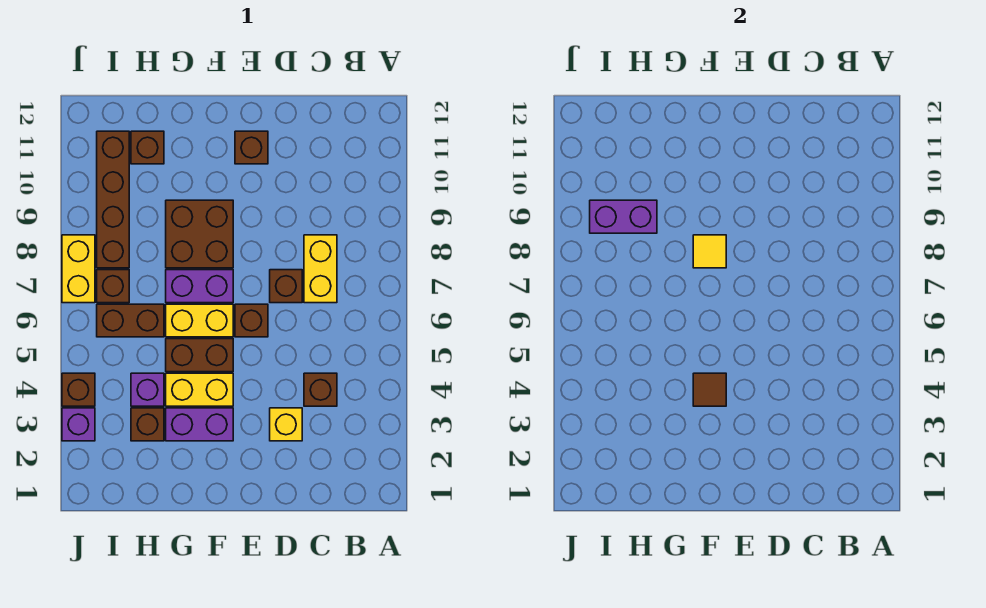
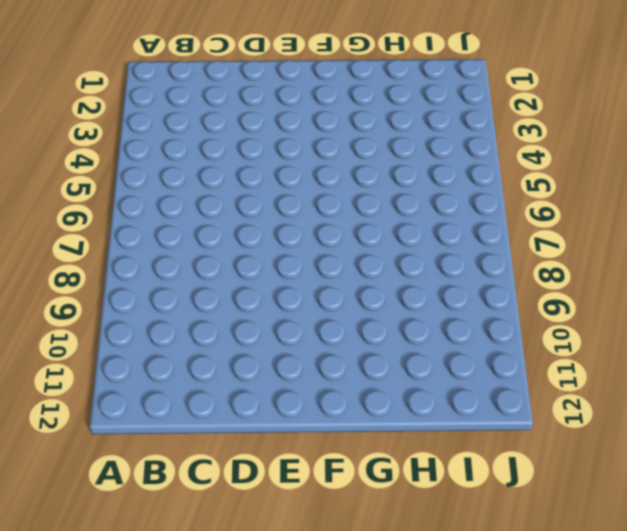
none -> brown brick C4 level 1
none -> yellow brick C7:C8 level 1
none -> yellow brick D3 level 1

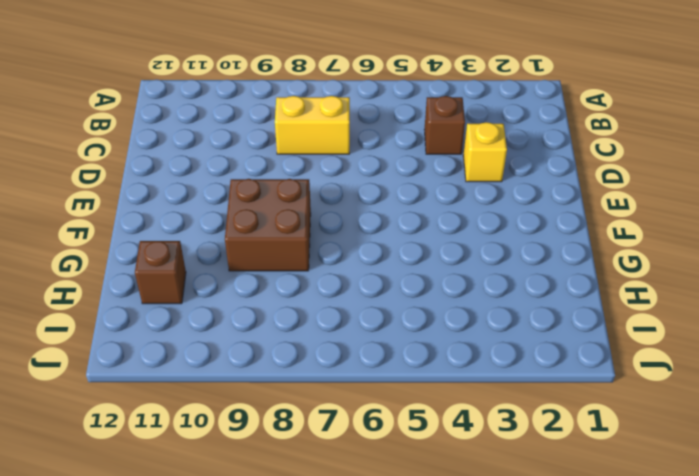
none -> brown brick D7 level 1
none -> brown brick E6 level 1
none -> brown brick E11 level 1

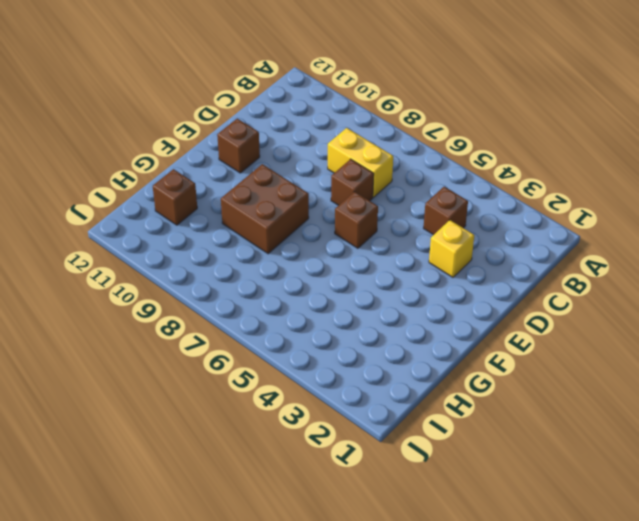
none -> purple brick F3:G3 level 1
none -> yellow brick F4:G4 level 1
none -> brown brick F5:G5 level 1

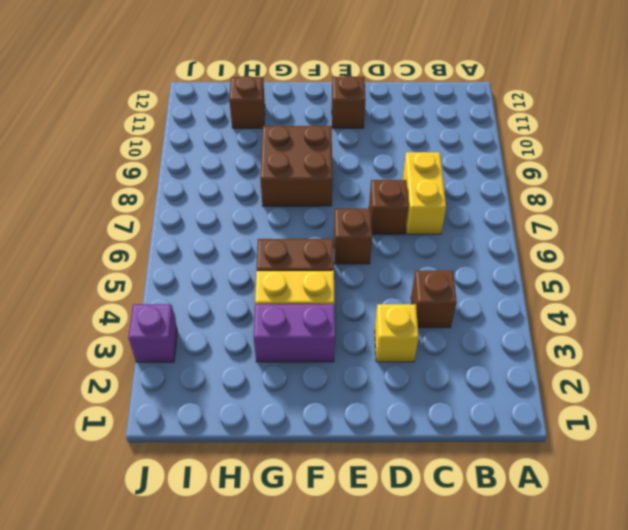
none -> yellow brick F6:G6 level 1
none -> purple brick F7:G7 level 1
none -> brown brick H3 level 1

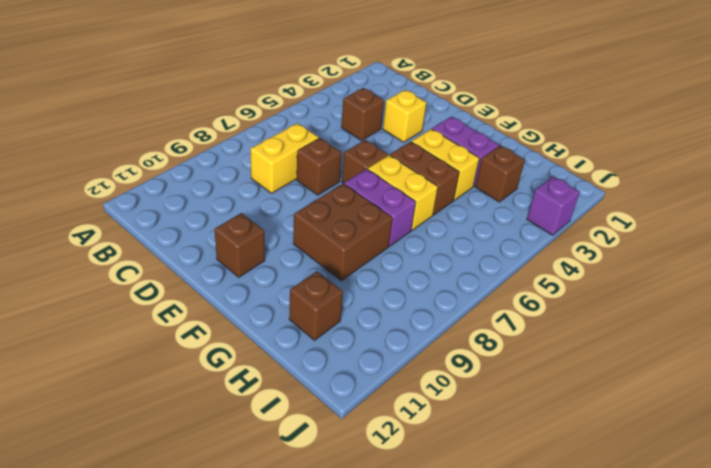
none -> purple brick H4 level 1
none -> brown brick H6:I6 level 1
none -> brown brick I7 level 1

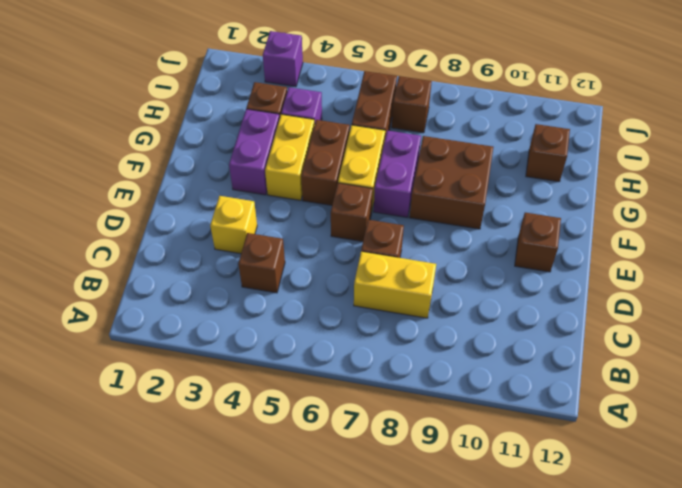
none -> brown brick I8:I11 level 1
none -> brown brick J4 level 1
none -> yellow brick J7:J8 level 1

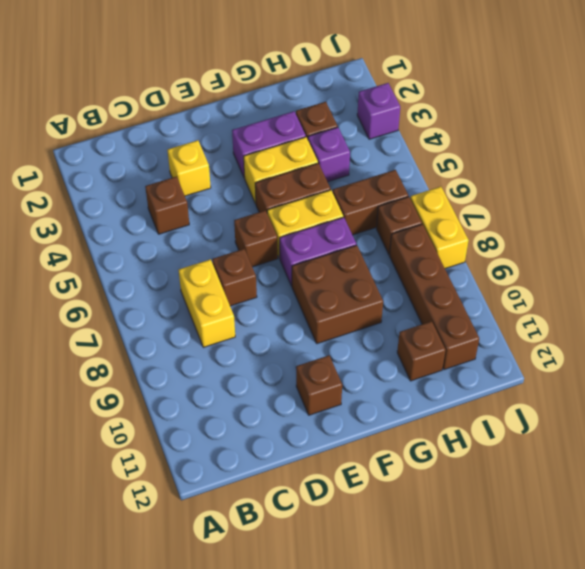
none -> brown brick J4 level 1
none -> brown tile F4 level 2
none -> yellow tile F8 level 2

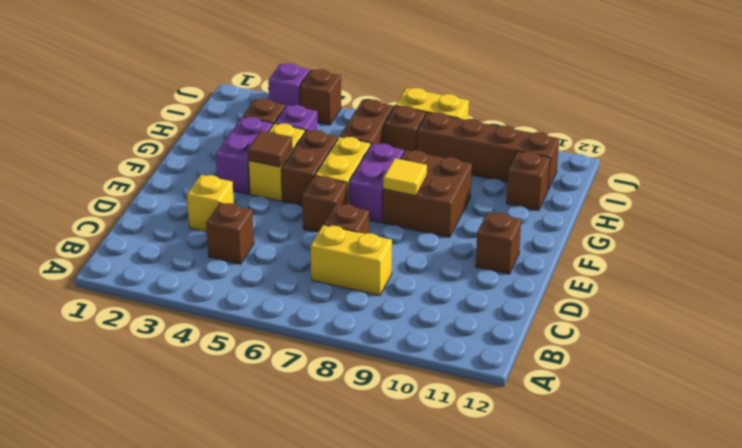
none -> purple brick H9:I9 level 2

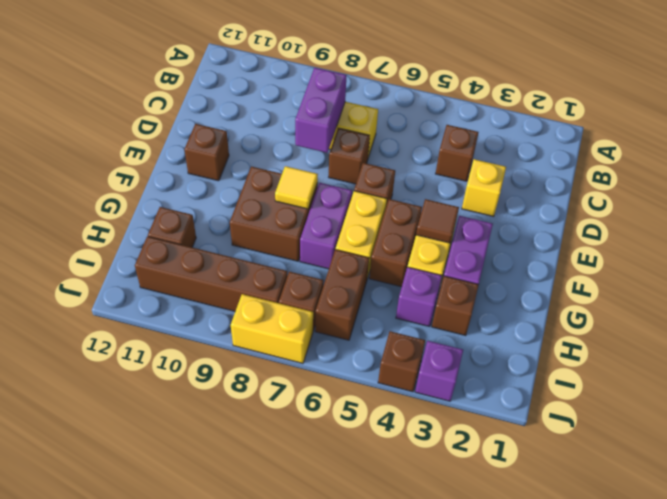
purple brick C8:D8 level 2 -> purple brick H9:I9 level 2

